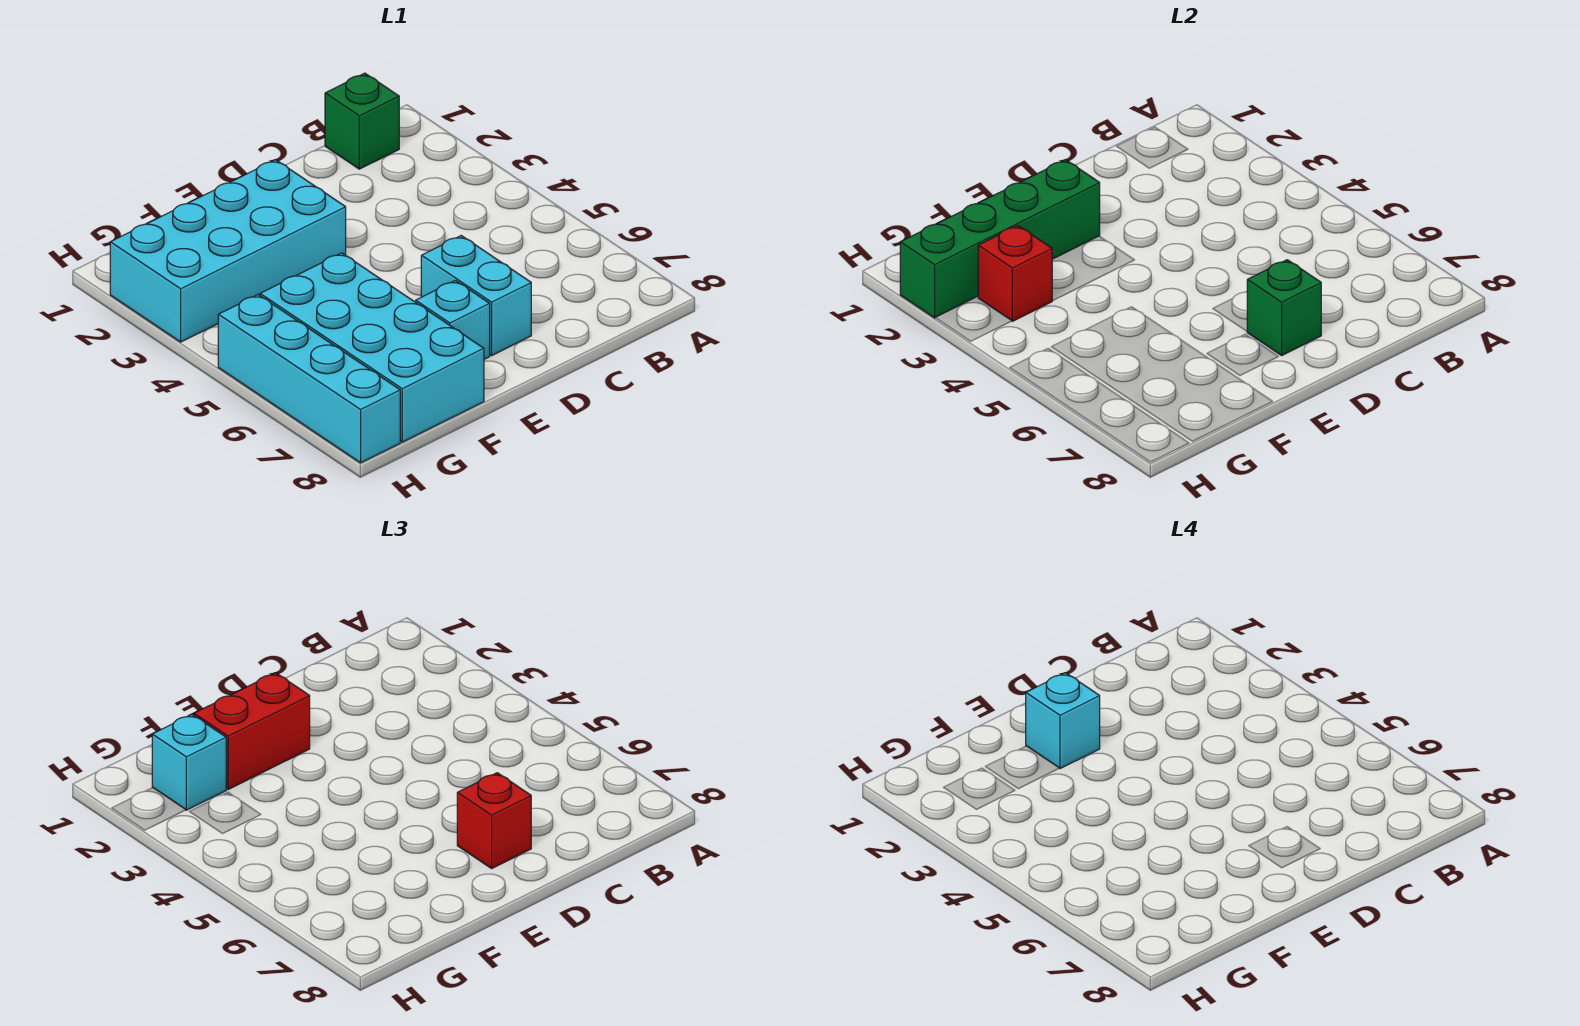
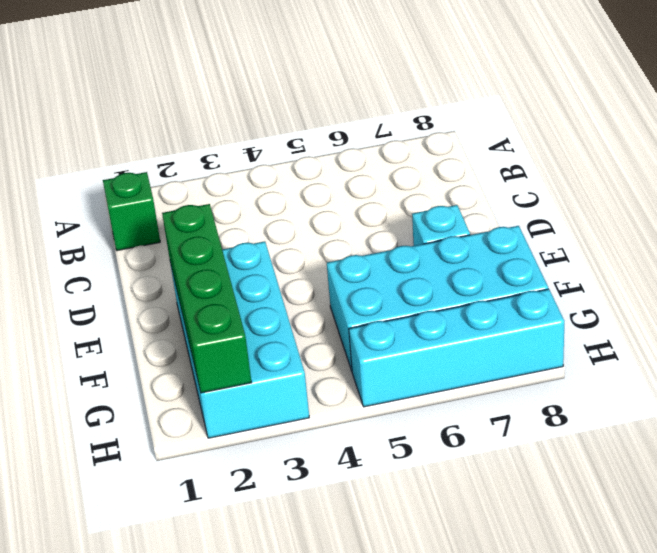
none -> cyan brick D6:D7 level 1
none -> green brick D7 level 2
none -> red brick G3 level 2

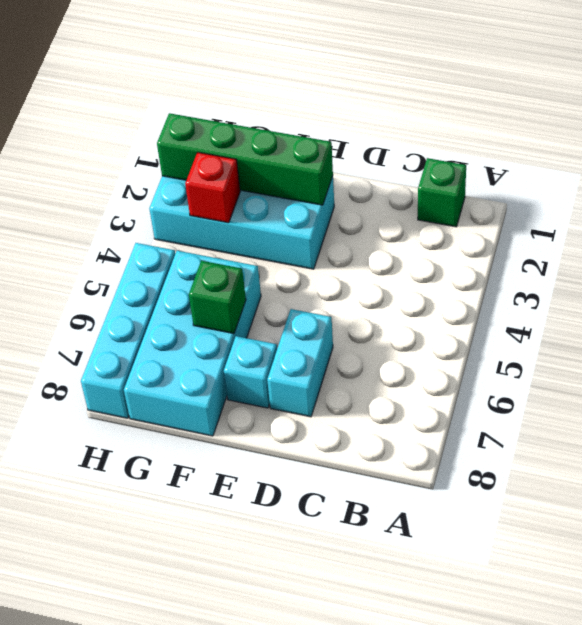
green brick F6 level 2 -> green brick D7 level 2
none -> red brick D7 level 3
none -> red brick E2:F2 level 3
none -> cyan brick G2 level 3

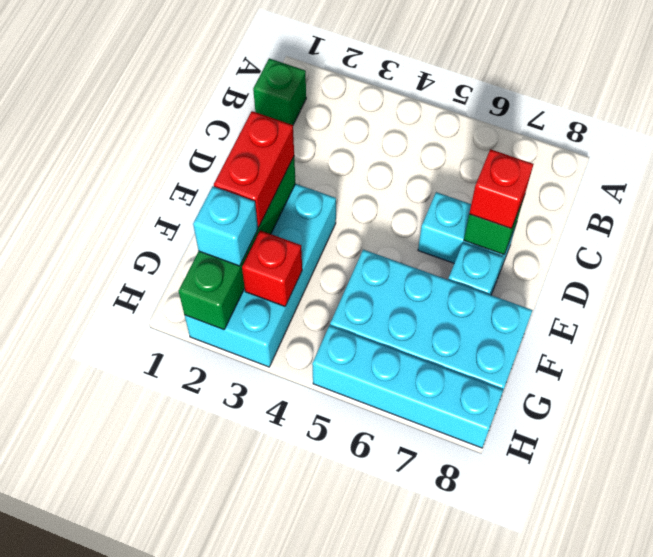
none -> cyan brick E2 level 4

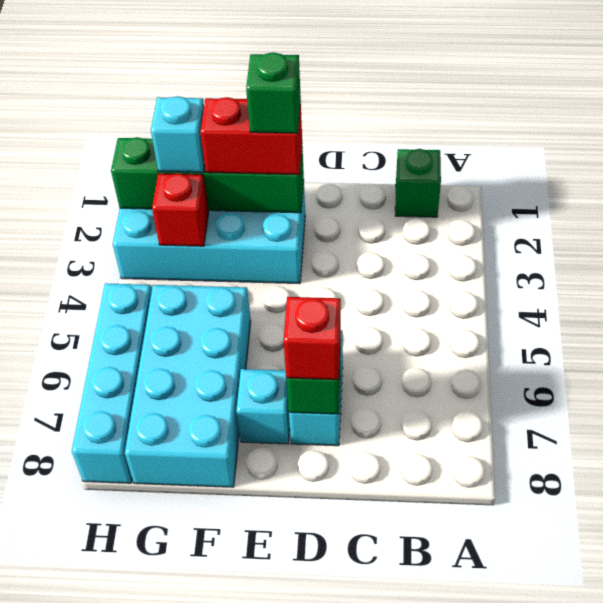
green brick E2 level 4 -> cyan brick E2 level 4

